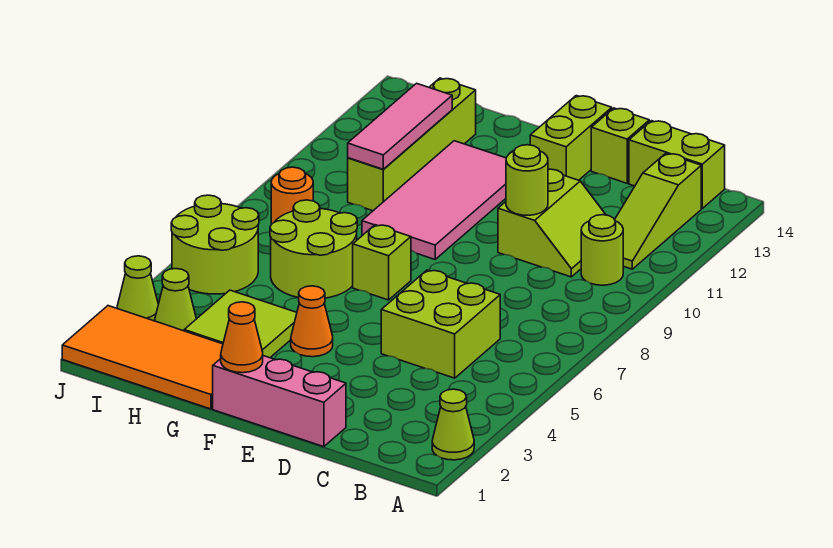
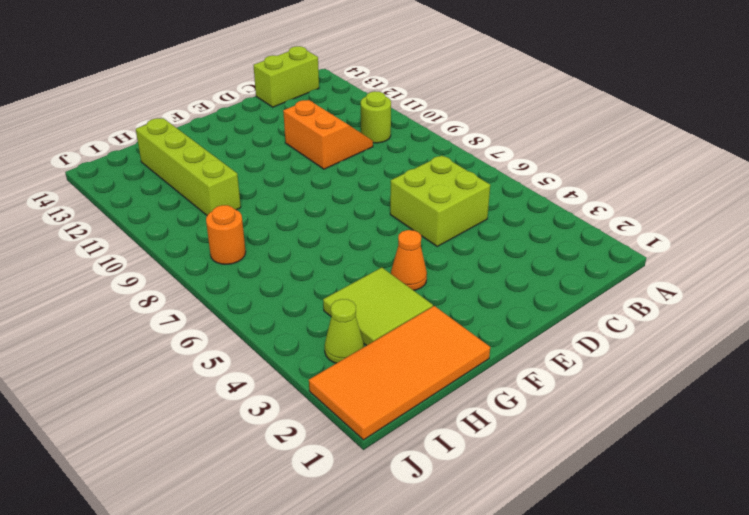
orange slope C10:D11 level 1 top D -> lime slope C10:D11 level 1 top D
none -> lime cone A2 level 1
none -> lime slope B11:B13 level 1 top 13
none -> pink brick D1:F1 level 1

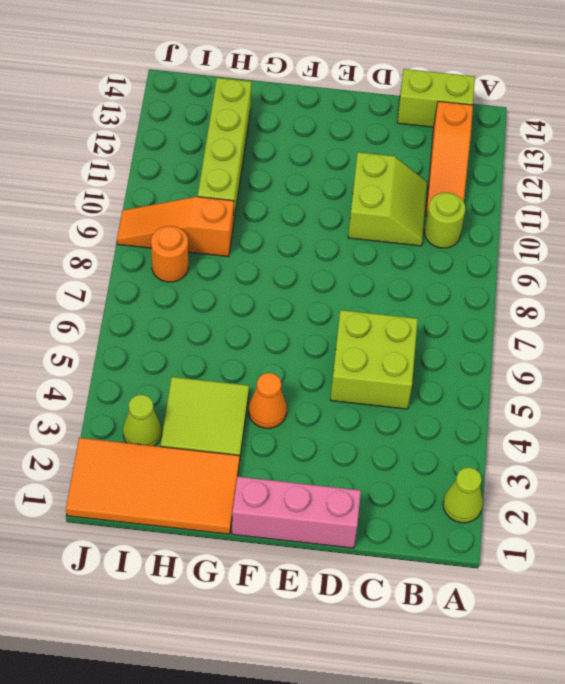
orange slope B11:B13 level 1 top 13 -> lime slope B11:B13 level 1 top 13
orange slope H9:J9 level 1 top H -> none
none -> lime brick D14 level 1
none -> lime brick E13:E14 level 1
none -> lime brick F7 level 1

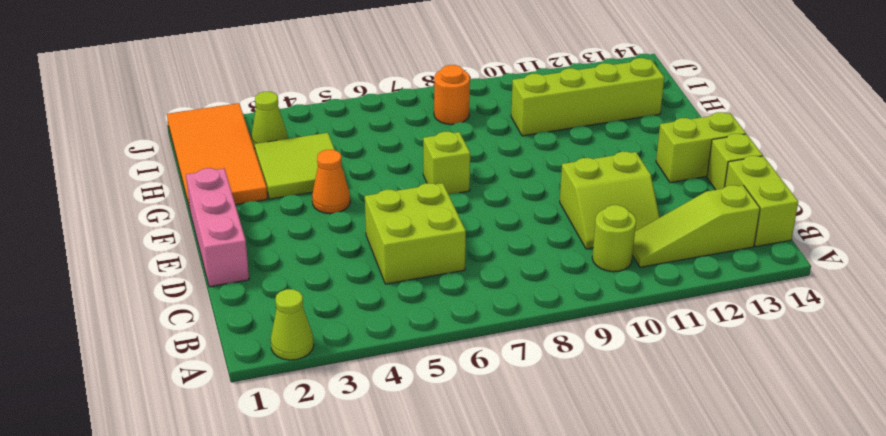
none -> pink tile F9:G12 level 1
none -> lime round brick G6:H7 level 1
none -> lime round brick I5:J6 level 1

